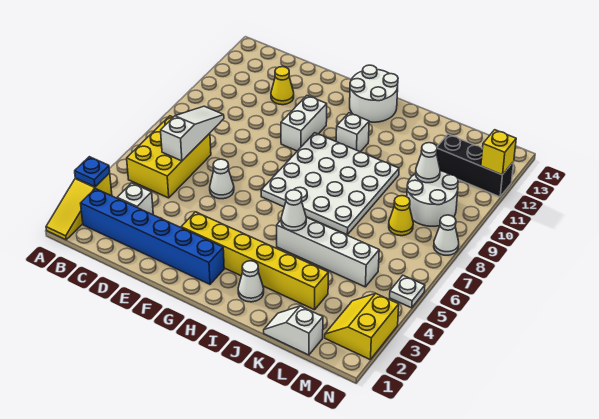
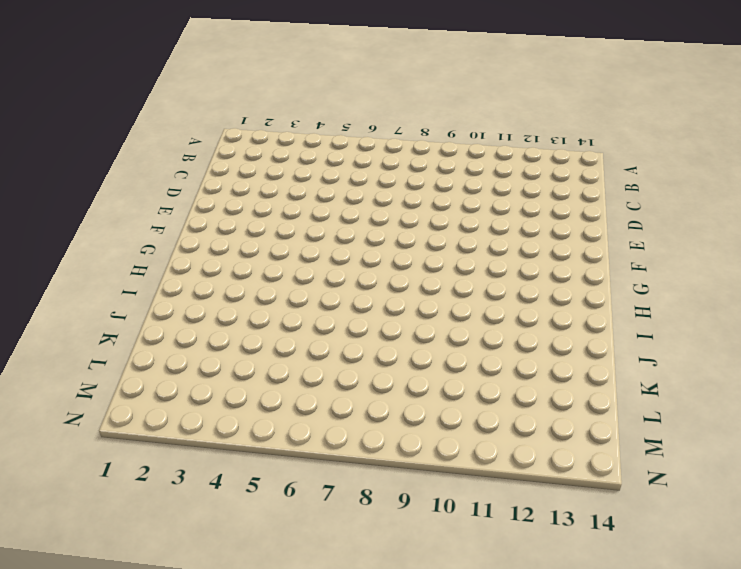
none -> yellow slope A1:A3 level 1 top 3
none -> blue brick B2:G2 level 1
none -> yellow brick B5:C7 level 1

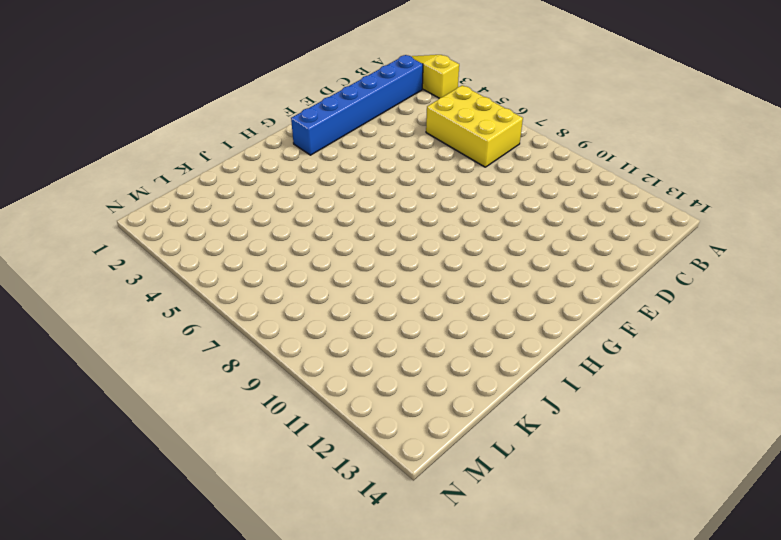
none -> white brick C3 level 1
none -> yellow cone D12 level 1
none -> white cone E6 level 1

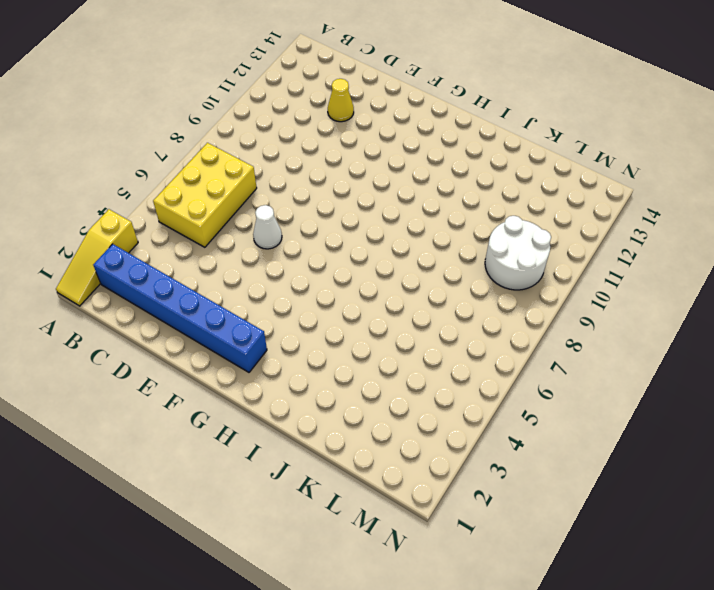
none -> white brick C3 level 1
none -> yellow brick F3:K3 level 1
none -> white brick F10:F11 level 1

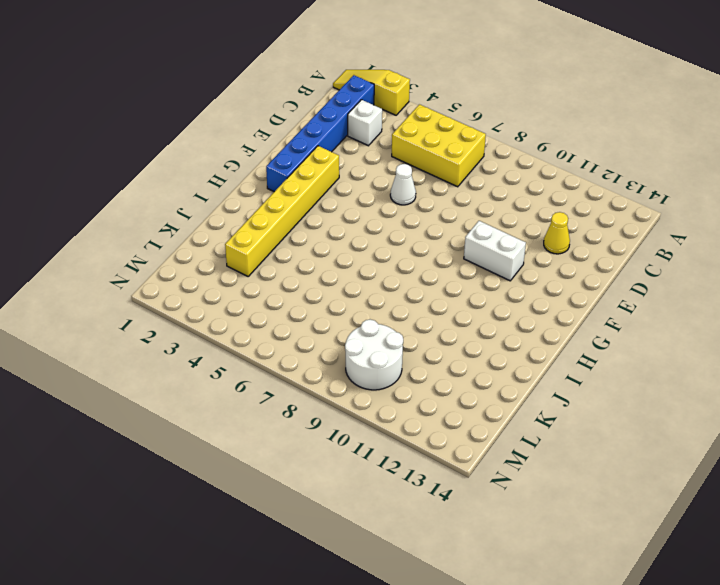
none -> white plate G7:J10 level 1
none -> white round brick G13:H14 level 1
none -> white brick H11 level 1

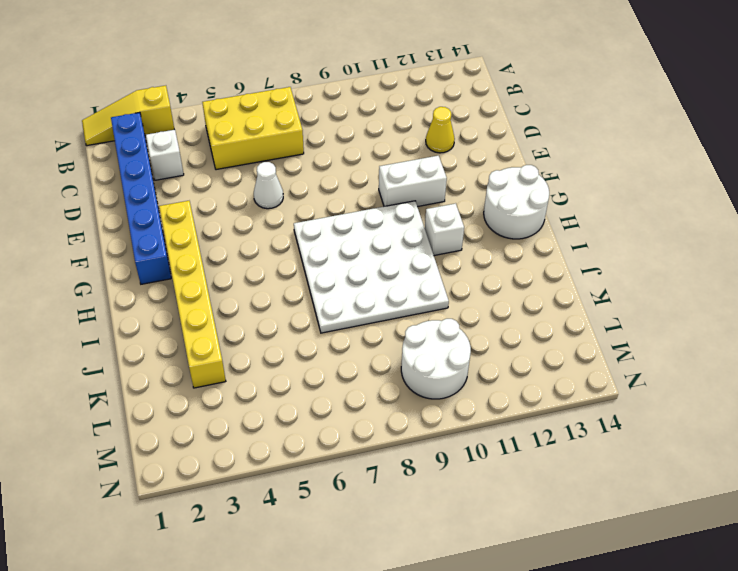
none -> white cone I2 level 1
none -> white brick I5:L5 level 1
none -> white slope K1:L1 level 1 top L

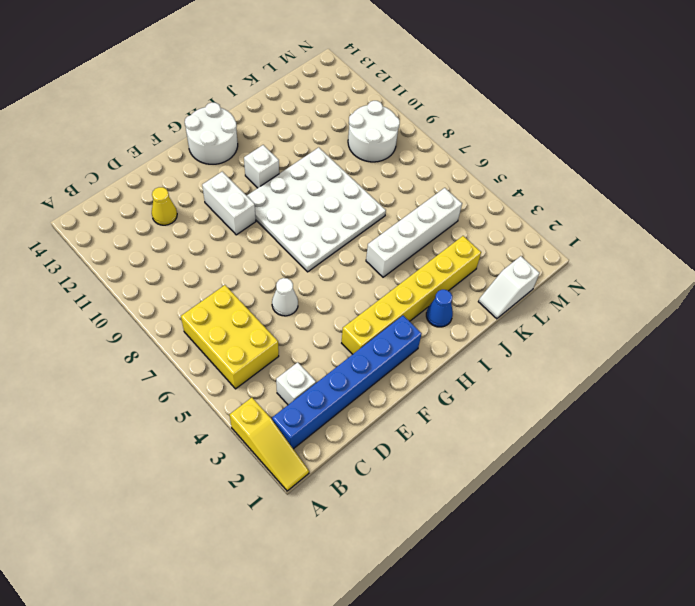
blue cone I2 level 1 -> white cone I2 level 1
none -> yellow cone L8 level 1
none -> black brick L12:N12 level 1
none -> yellow slope M2:N3 level 1 top N

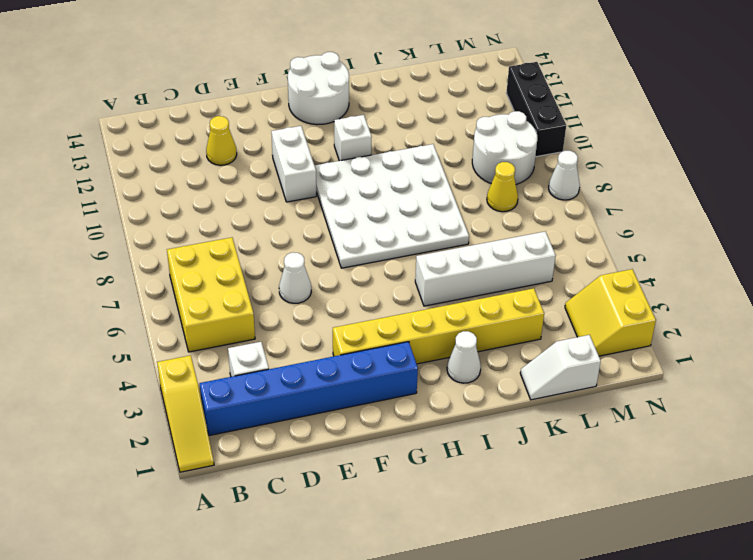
black brick N10:N12 level 1 -> black brick L12:N12 level 1
none -> white plate N5 level 1
none -> blue plate A3 level 2
none -> white slope C6:C8 level 2 top 6

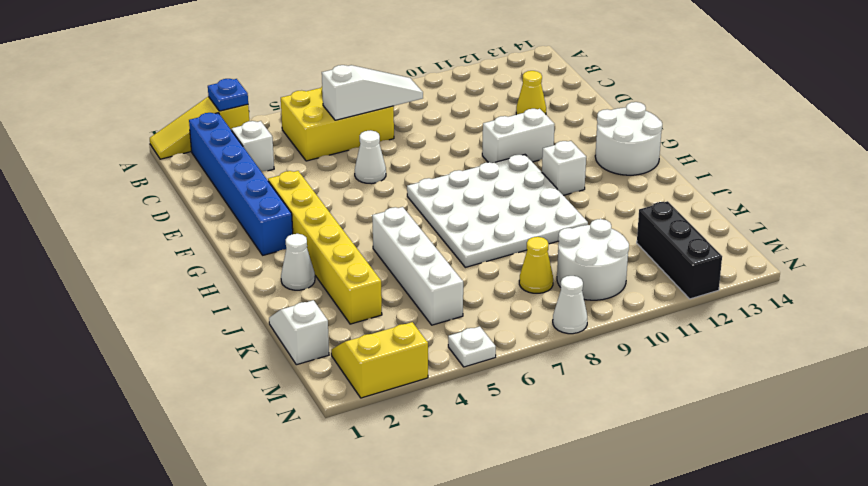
none -> white cone I5 level 2
none -> white cone L10 level 2
none -> yellow brick N12 level 2

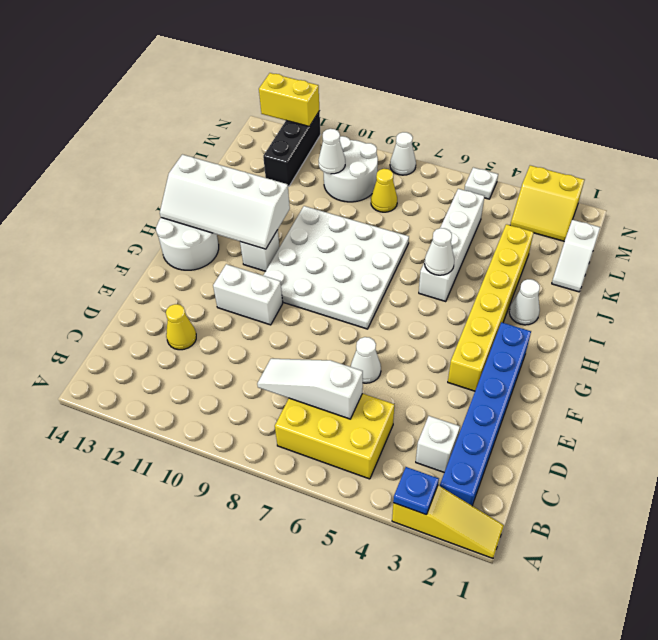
white slope H11:I14 level 2 top I -> none
yellow brick N12:N13 level 2 -> yellow brick N12 level 2

